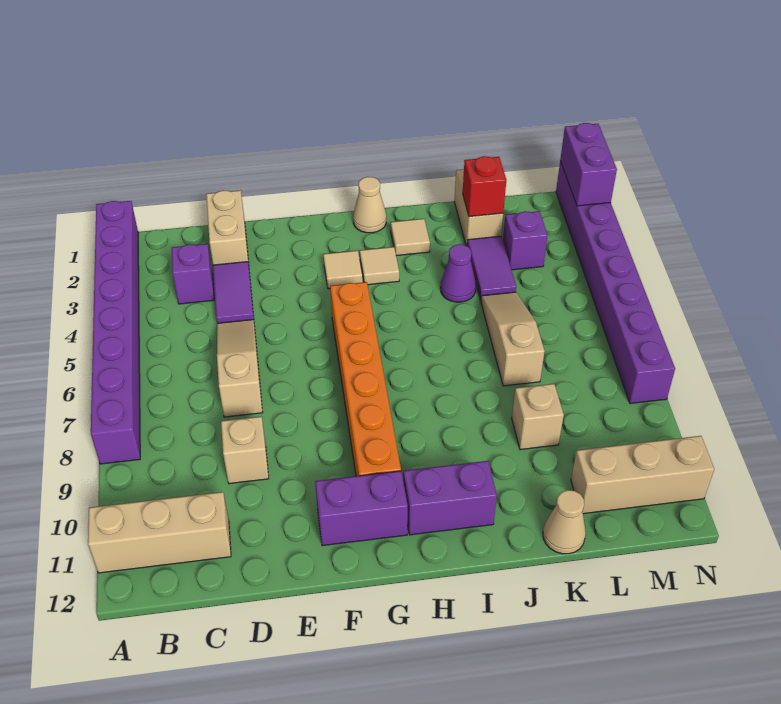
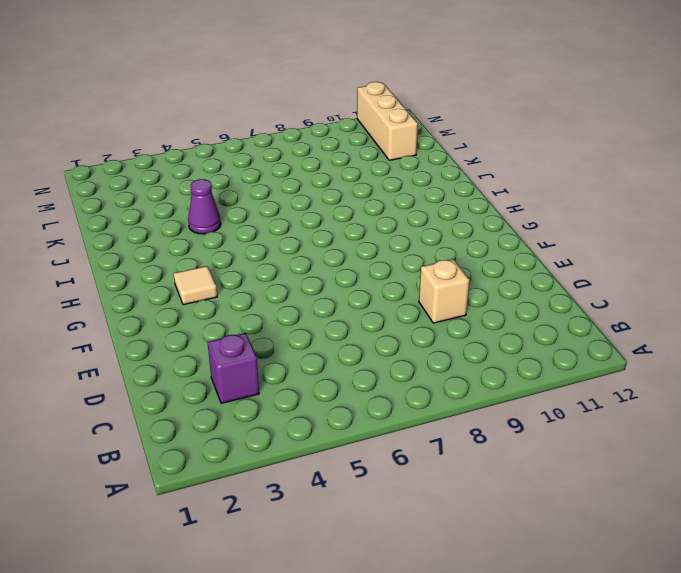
none -> purple brick A1:A8 level 1
none -> tan brick A11:C11 level 1
none -> tan brick D1:D2 level 1

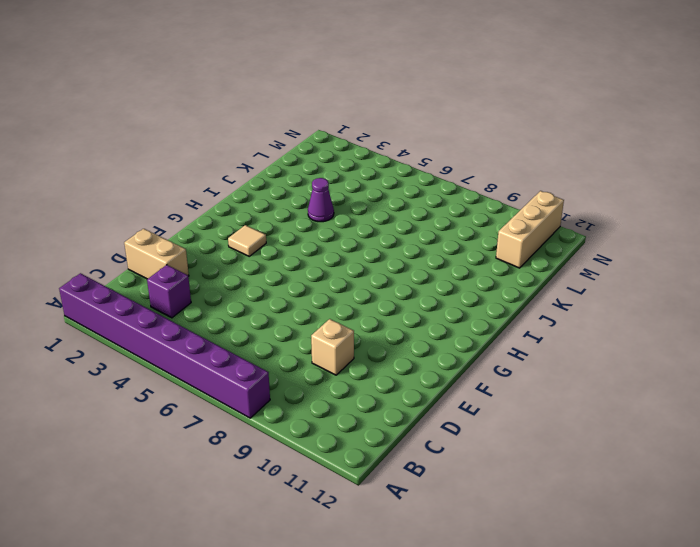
none -> tan brick A11:C11 level 1
none -> purple tile D3:D4 level 1
none -> tan slope D5:D7 level 1 top 7

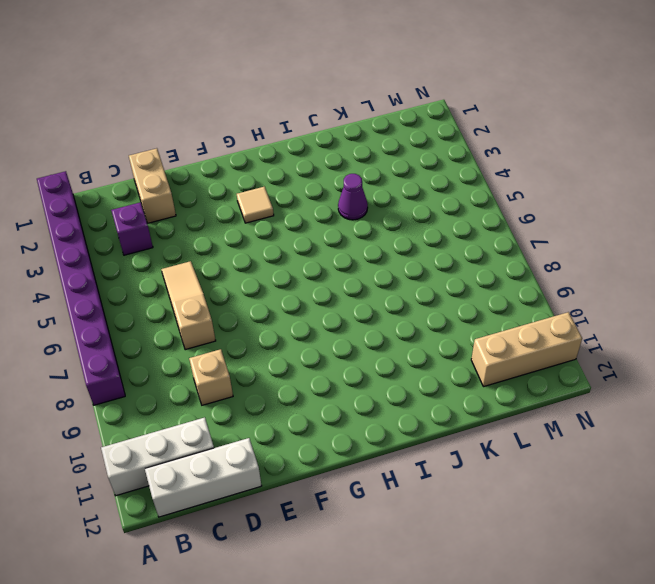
white brick A11:C11 level 1 -> tan brick A11:C11 level 1
white brick B12:D12 level 1 -> none
none -> purple tile D3:D4 level 1
none -> purple brick F11:G11 level 1
none -> orange brick G5:G10 level 1

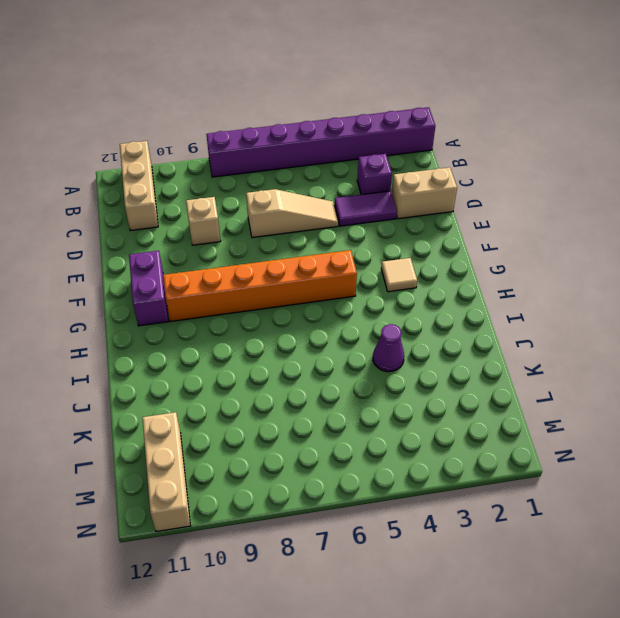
none -> tan cone H1 level 1
none -> tan tile H3 level 1
none -> purple brick H11:I11 level 1

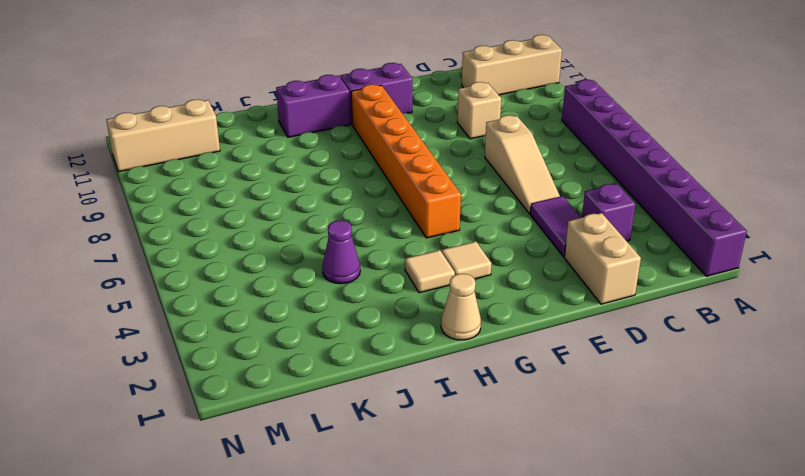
none -> tan tile I2 level 1
none -> tan brick K1:K2 level 1
none -> purple tile K3:K4 level 1

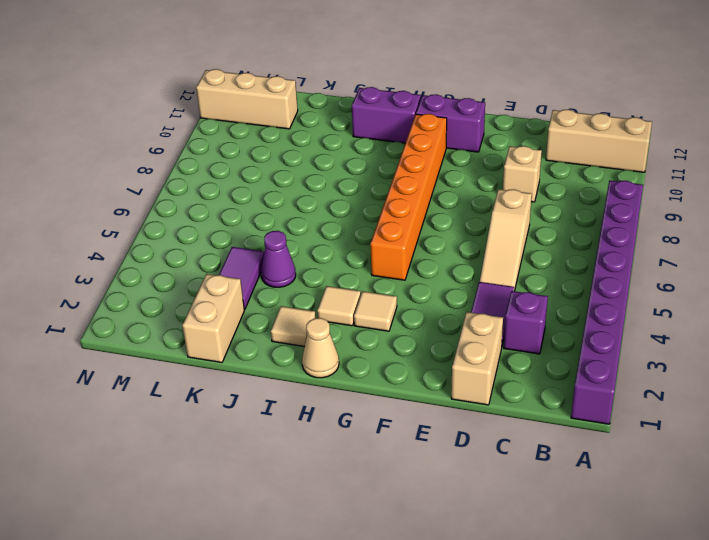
none -> tan slope K5:K7 level 1 top 7
none -> tan brick K9 level 1
none -> tan cone K12 level 1

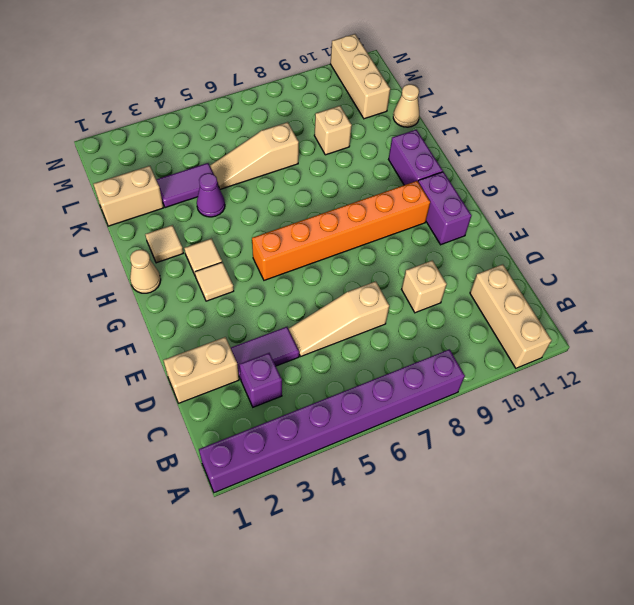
none -> purple brick L3 level 1
none -> purple brick N1:N8 level 1
none -> red brick K2 level 2

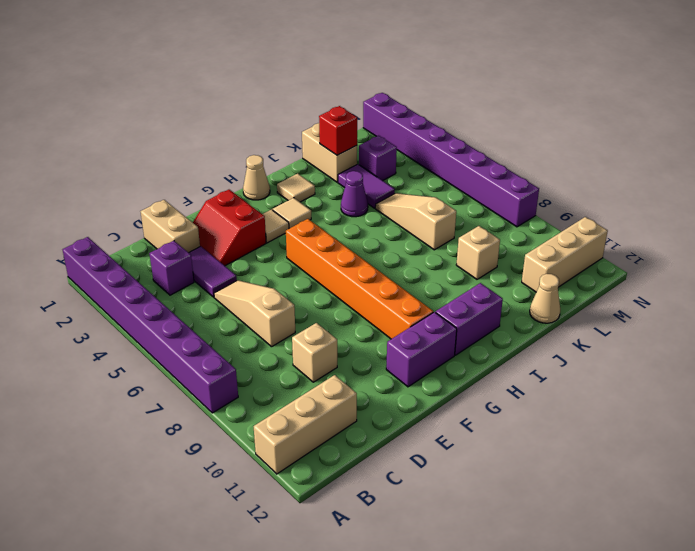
red slope E2:F3 level 1 top F -> none
none -> purple brick N1:N2 level 2

